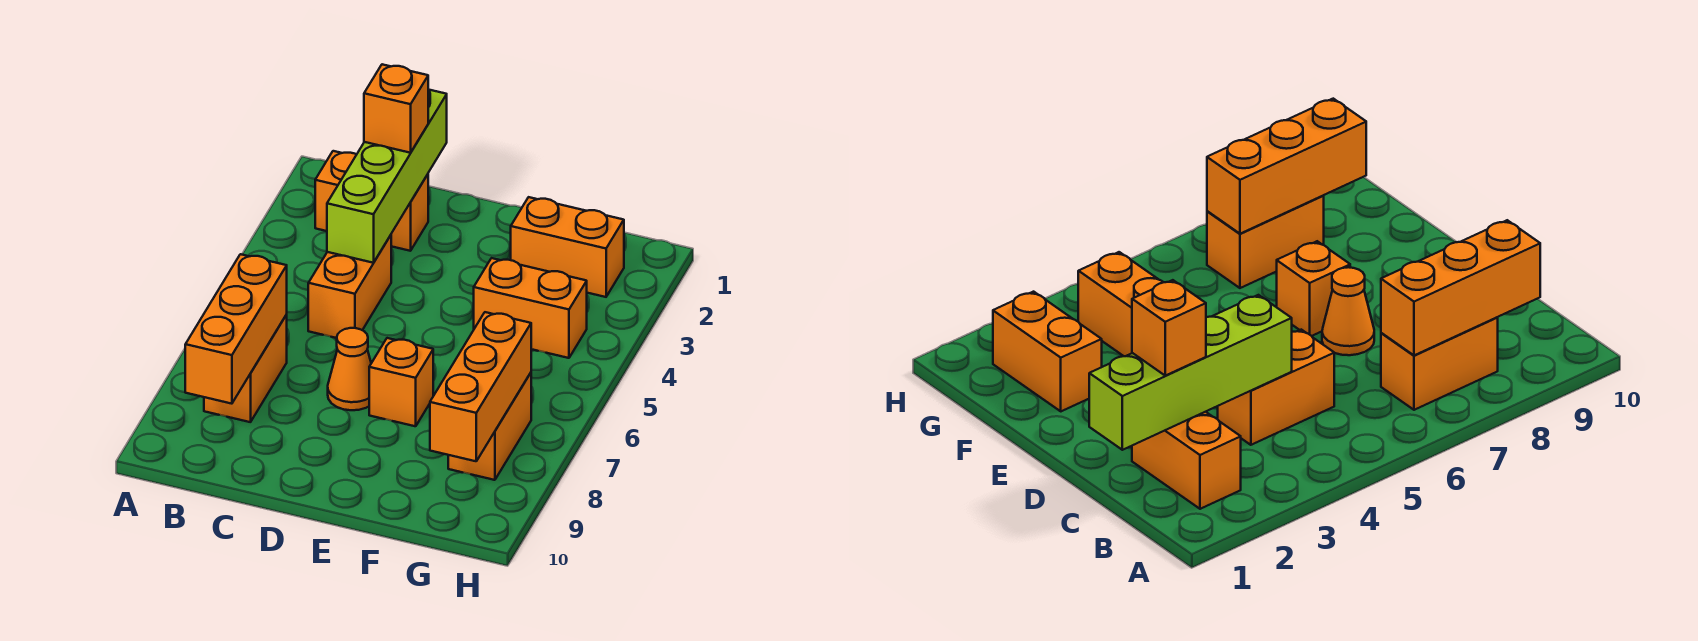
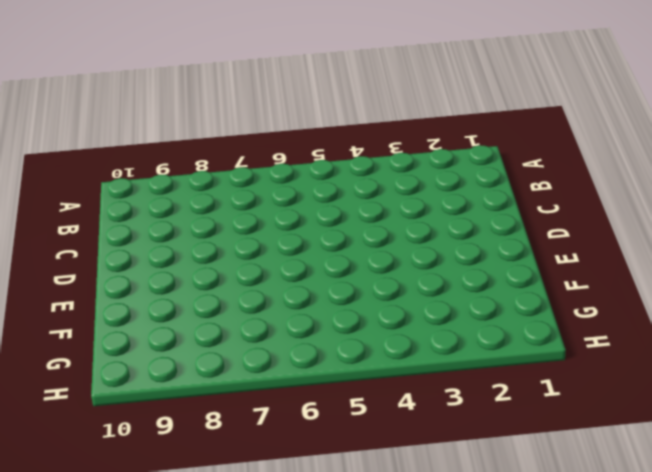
none -> orange brick B2:C2 level 1
none -> orange brick B7:B8 level 1
none -> orange brick C4:C5 level 1

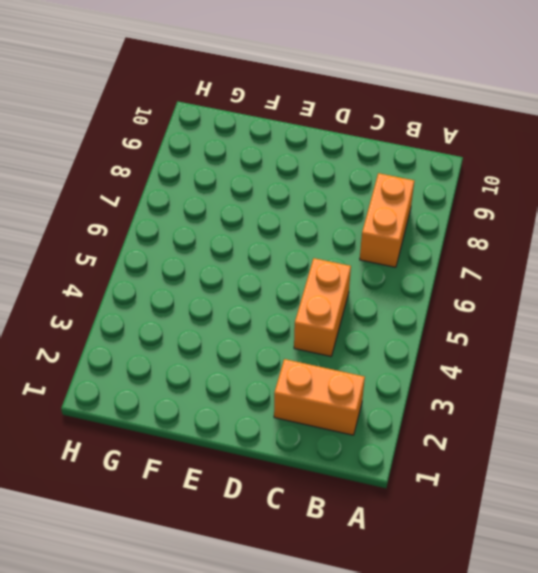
none -> orange cone D7 level 1
none -> orange brick E7 level 1
none -> orange brick F2:G2 level 1

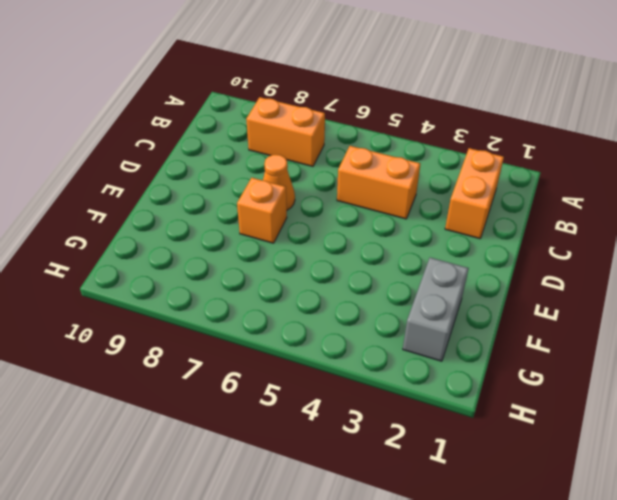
grey brick F2:G2 level 1 -> orange brick F2:G2 level 1
none -> orange brick F4:G4 level 1
none -> orange brick G7:G8 level 1
none -> orange brick B7:B9 level 2

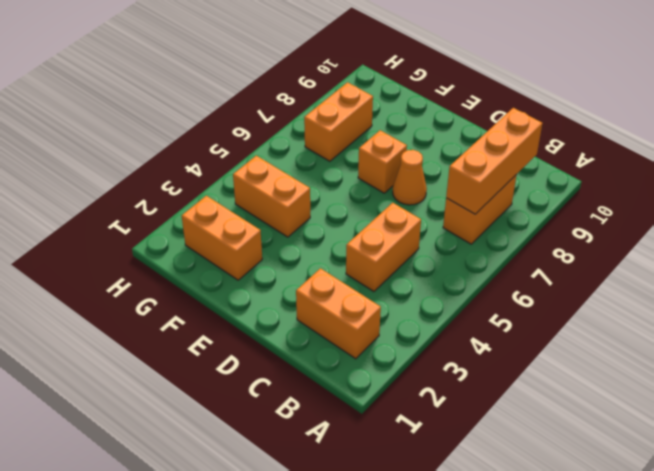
none -> lime brick C1:C4 level 2
none -> orange brick G7:G9 level 2
none -> orange brick C2 level 3

